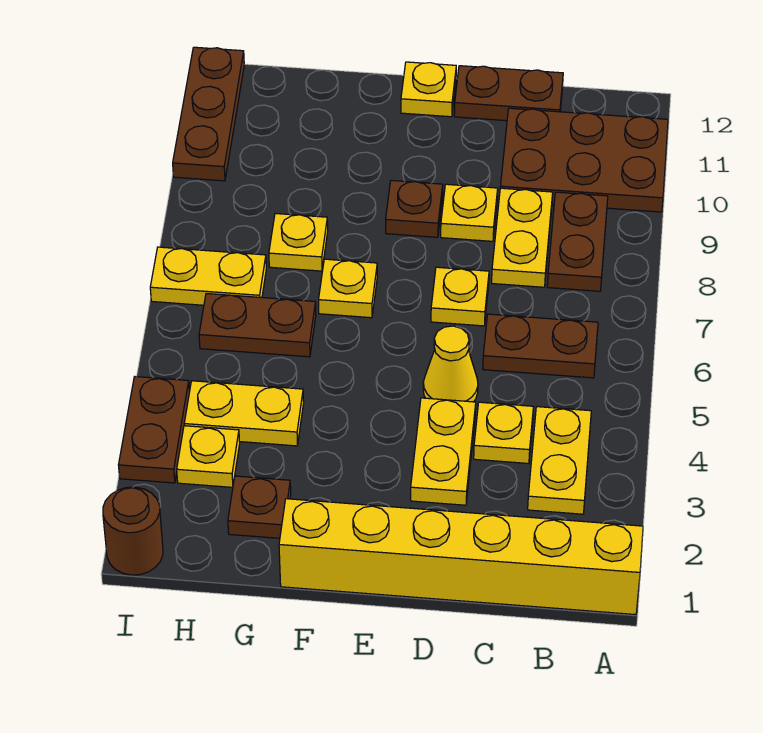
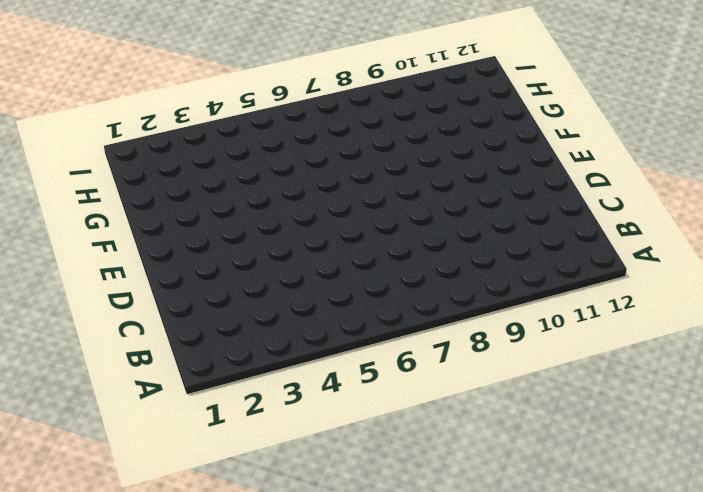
none -> yellow brick A1:F1 level 1
none -> brown plate A10:C11 level 1
none -> yellow plate B3:B4 level 1

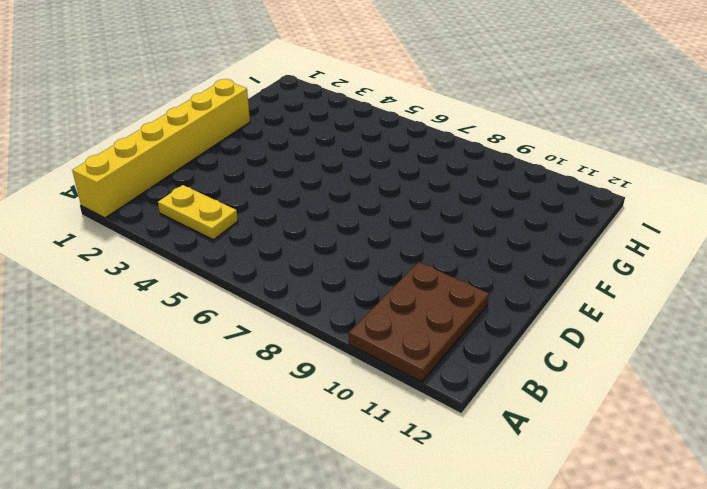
none -> brown plate B6:C6 level 1
none -> brown plate B8:B9 level 1
none -> yellow plate C4 level 1

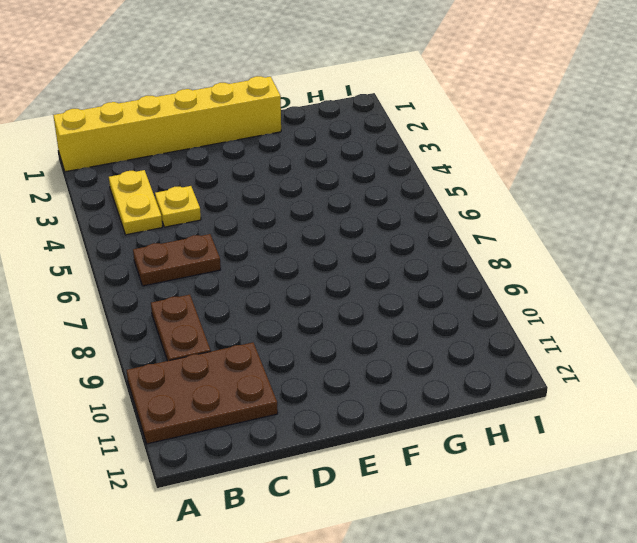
none -> yellow plate C8:C9 level 1
none -> brown plate C12:D12 level 1
none -> yellow plate D3:D4 level 1

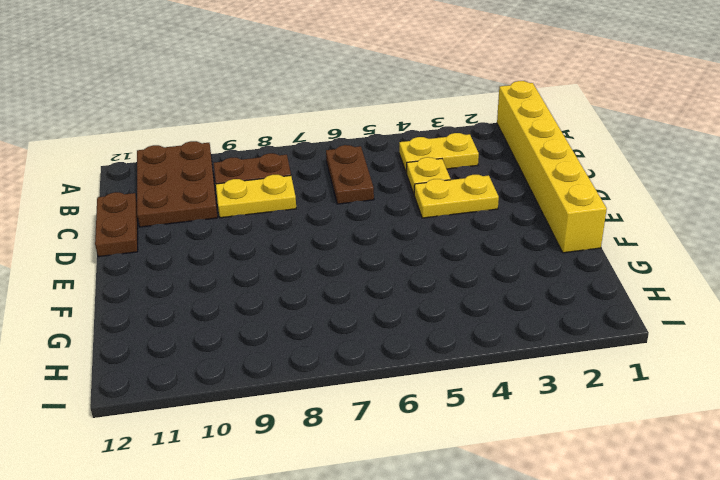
none -> yellow cone D5 level 1
none -> yellow plate D7 level 1
none -> yellow plate D9 level 1

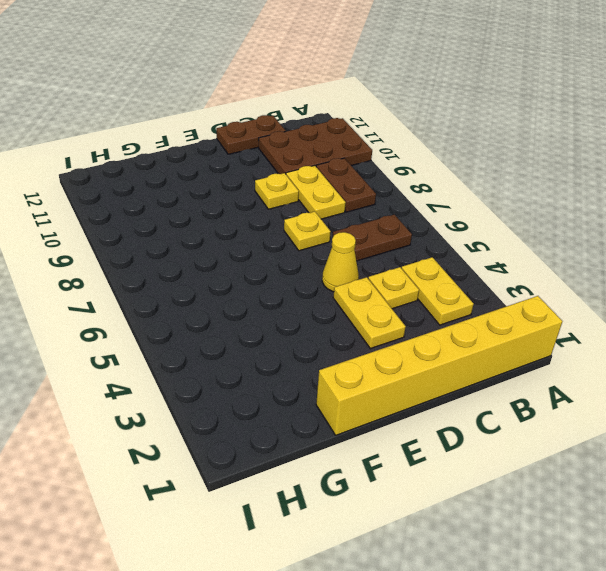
none -> brown plate E9 level 1
none -> yellow plate E12 level 1
none -> yellow plate F7 level 1

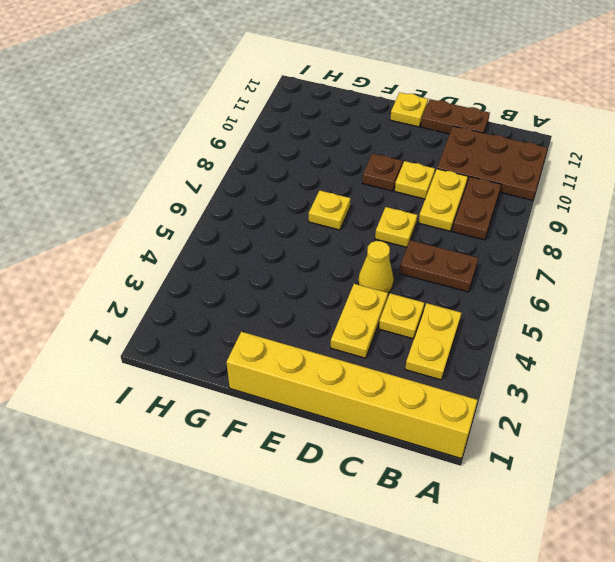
none -> brown plate G2 level 1
none -> yellow plate G4:H4 level 1
none -> brown plate G6:H6 level 1

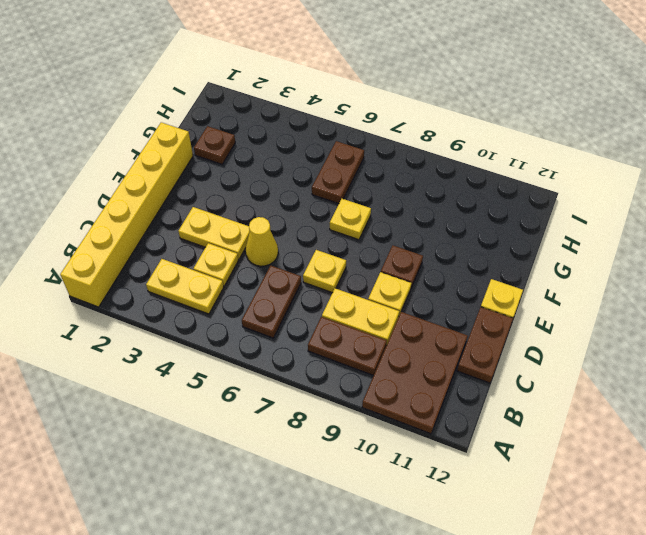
none -> yellow plate G4:H4 level 1
none -> yellow plate G8 level 1
none -> yellow plate H3 level 1

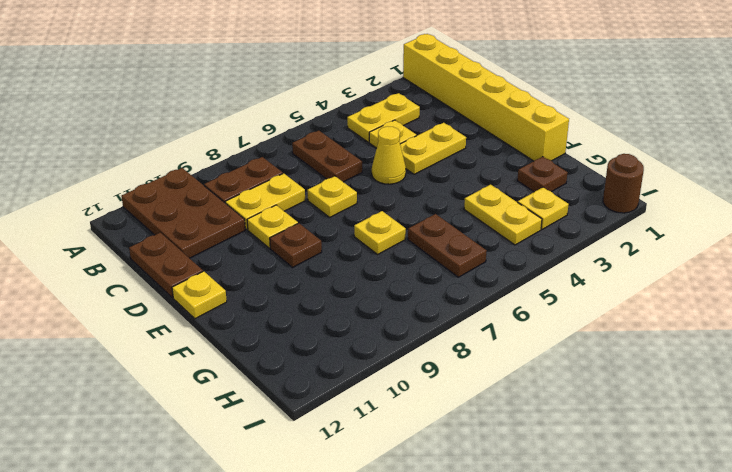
none -> yellow plate G8 level 1
none -> yellow plate H7:I7 level 1
none -> brown plate I3:I4 level 1

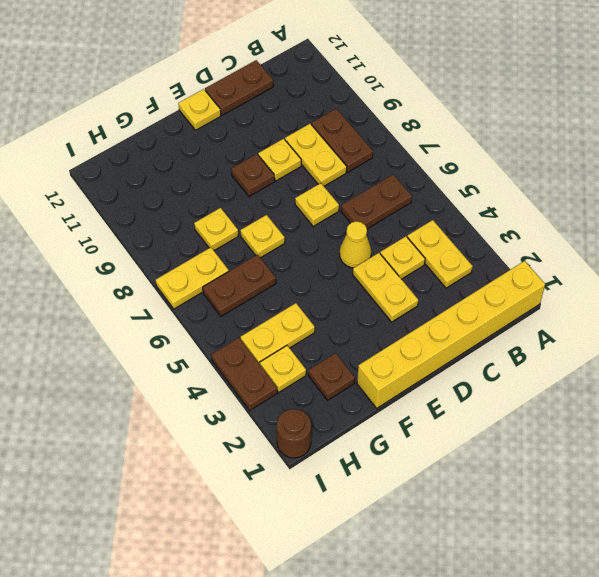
none -> brown plate A10:C11 level 1
none -> brown plate I10:I12 level 1

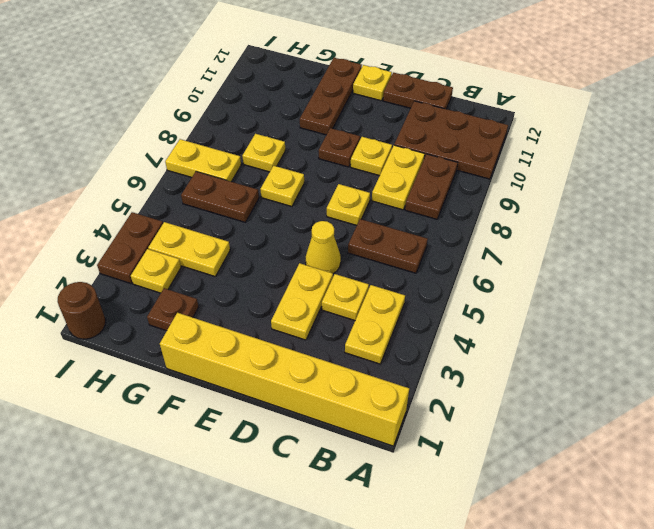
brown plate F10:F12 level 1 -> brown plate I10:I12 level 1

